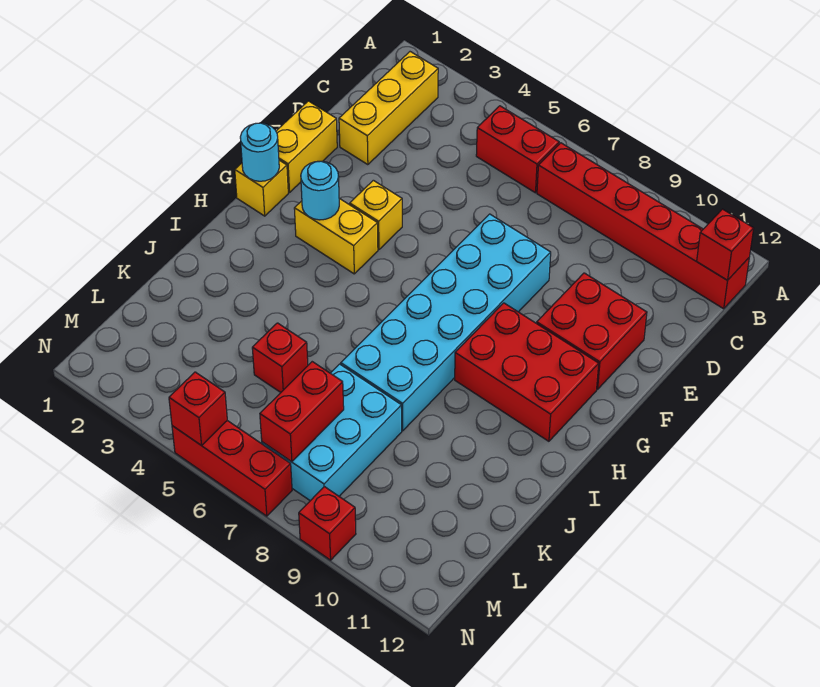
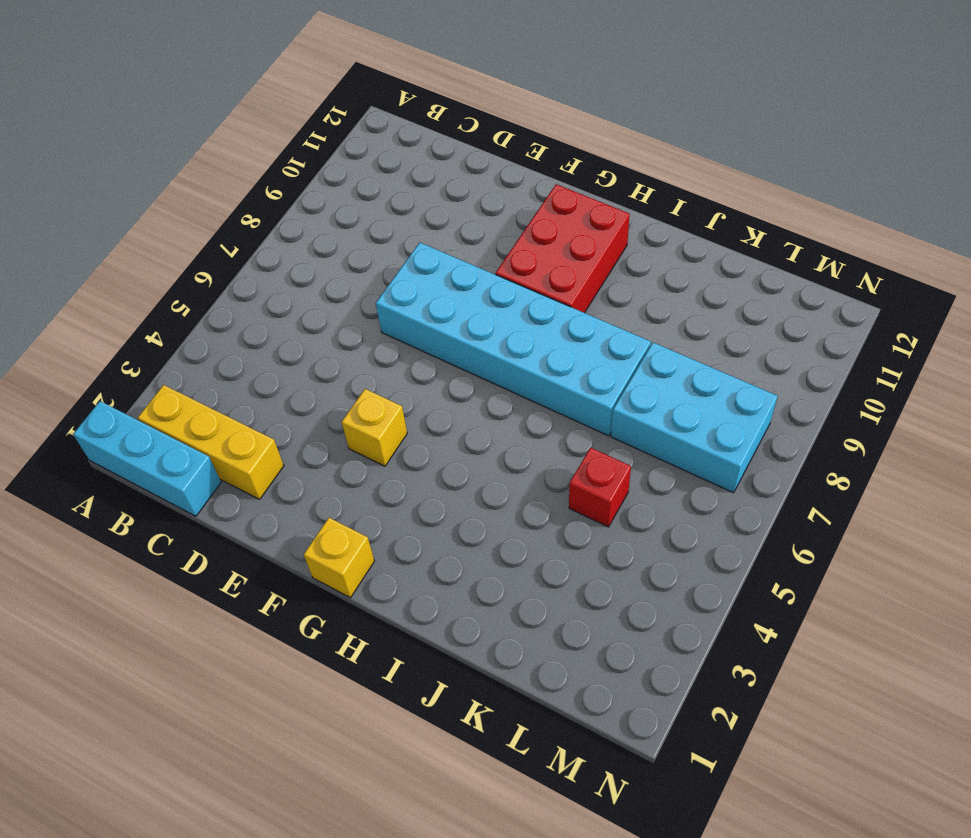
cyan brick A1:C1 level 1 -> none
none -> red brick B5:B6 level 1
none -> red brick B7:B12 level 1
none -> yellow brick E1:F1 level 1

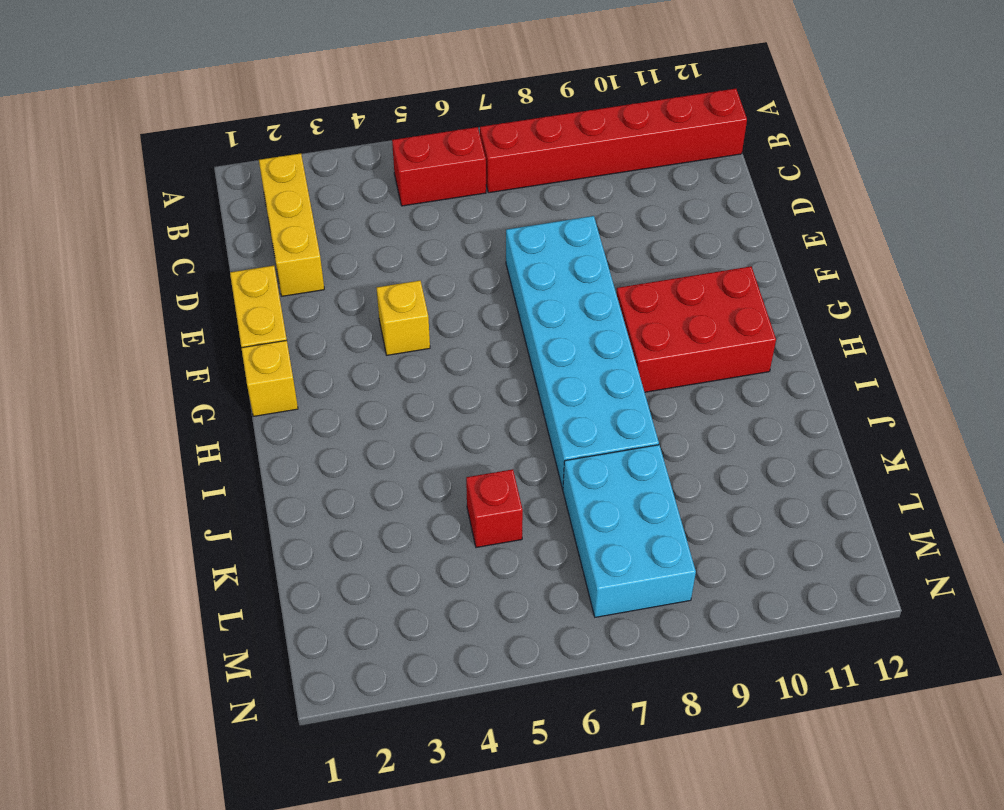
none -> red brick E10:F11 level 1
none -> yellow brick G3:G4 level 1
none -> red brick N5:N7 level 1

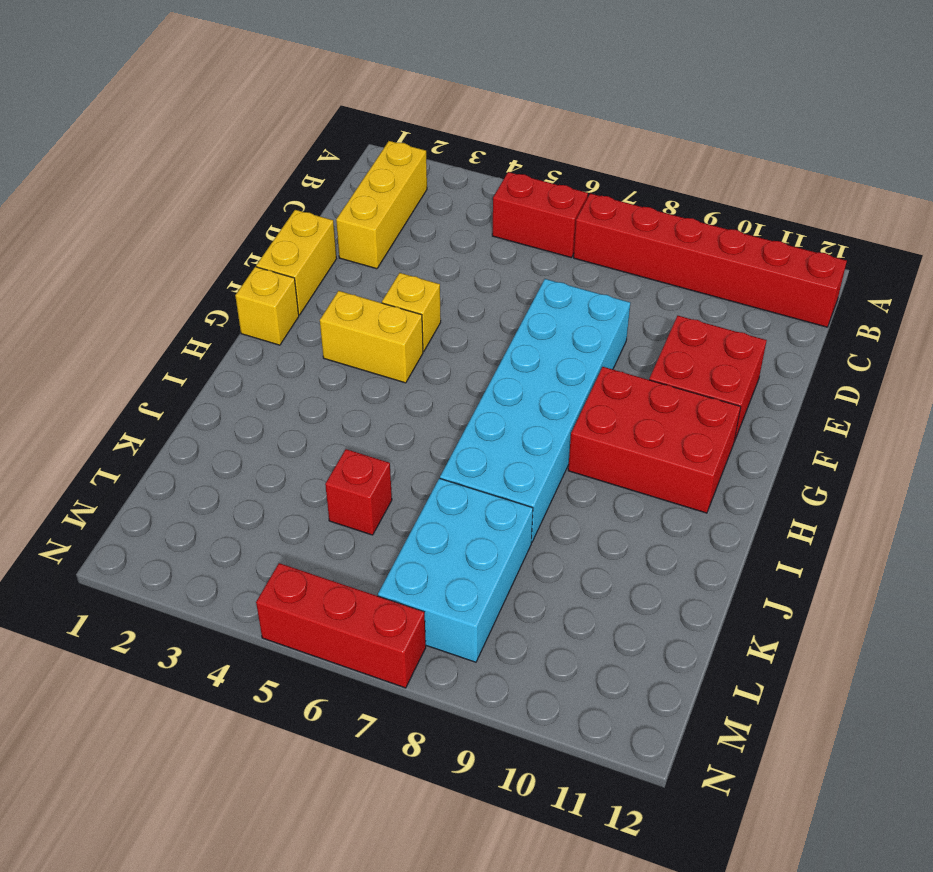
none -> red brick N9 level 1
none -> red brick B12 level 2
none -> cyan round brick G1 level 2

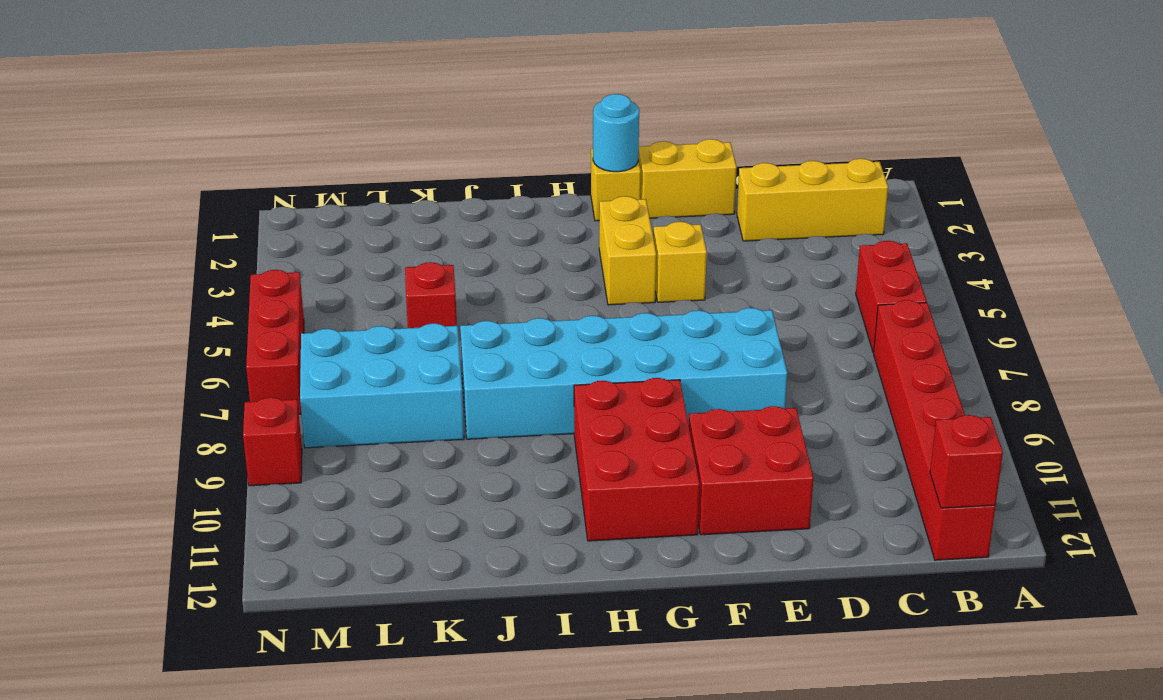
none -> cyan round brick G3 level 2
none -> red brick L7:M7 level 2
none -> red brick N5 level 2

